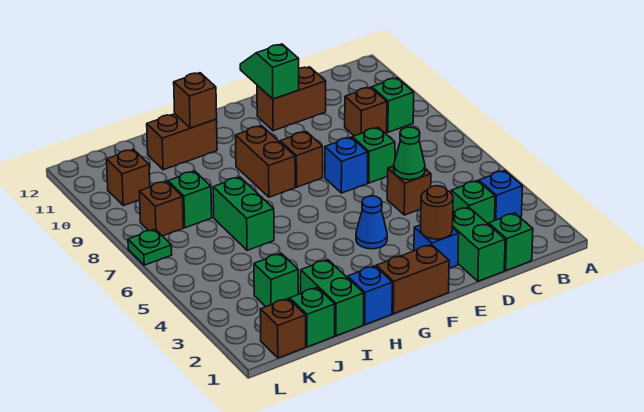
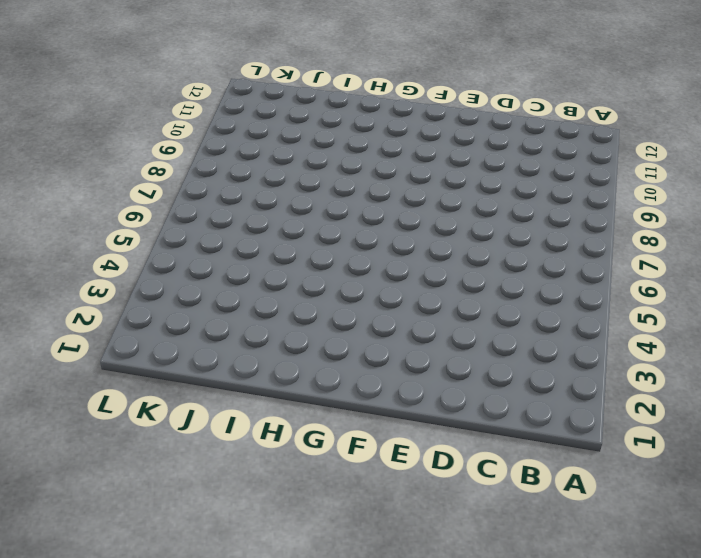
none -> blue brick B3 level 1
none -> green brick B9 level 1
none -> green brick C1 level 1
none -> green brick C3 level 1

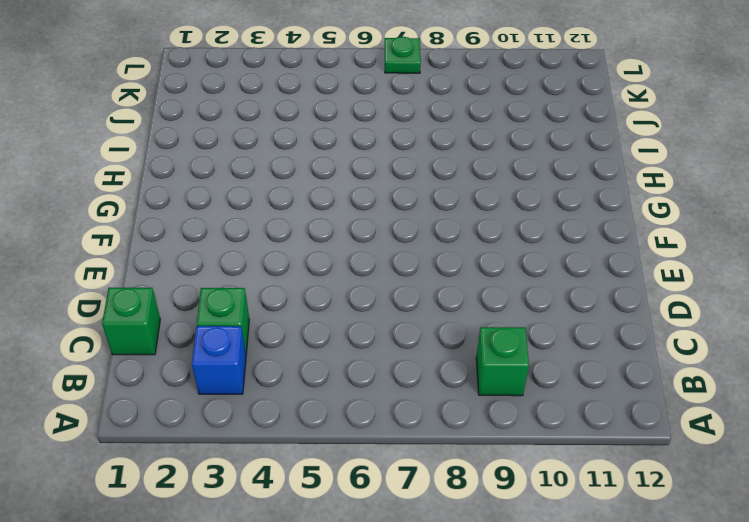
none -> brown brick C9 level 1
none -> green brick D1:D2 level 1
none -> brown brick D5 level 1
none -> green brick D7 level 1

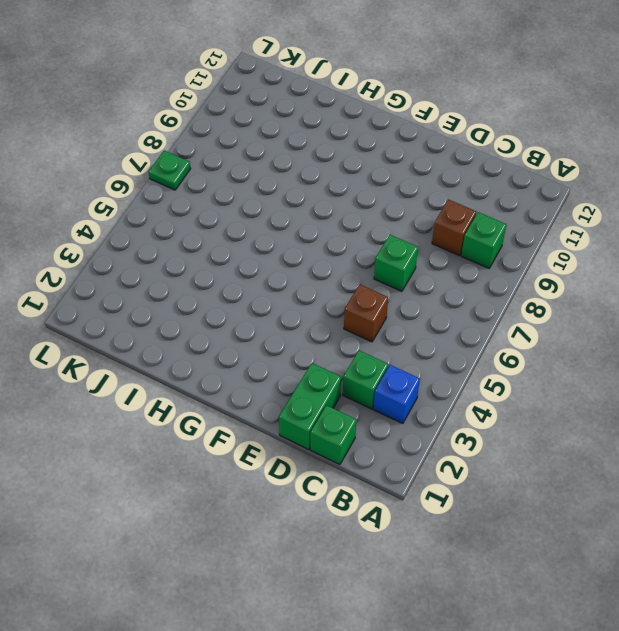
none -> brown brick D11:E11 level 1
none -> blue brick E2 level 1
none -> blue brick E7 level 1
none -> brown brick F1:G1 level 1

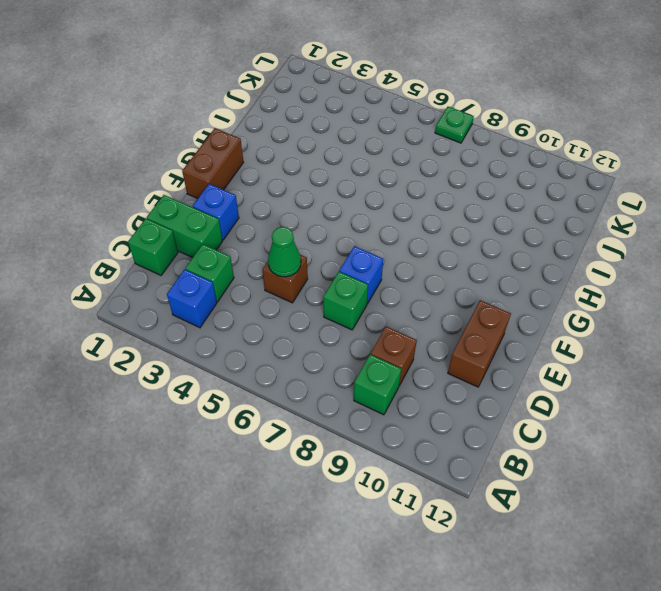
none -> blue cone F4 level 1
none -> brown brick F8 level 1
none -> brown brick G8:G9 level 1
none -> blue brick H1 level 1

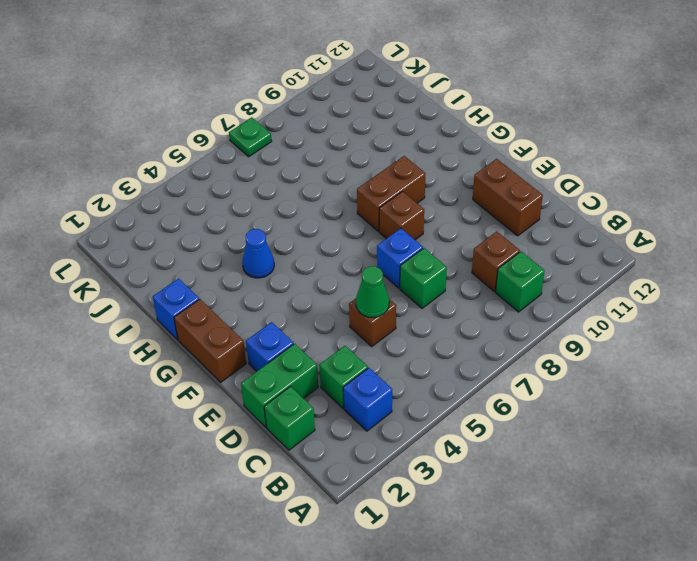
blue cone H4 level 1 -> blue cone F4 level 1
none -> brown brick H11:I11 level 1
none -> green brick I1:I2 level 1
none -> green brick I6:I7 level 1
none -> green brick J1 level 1

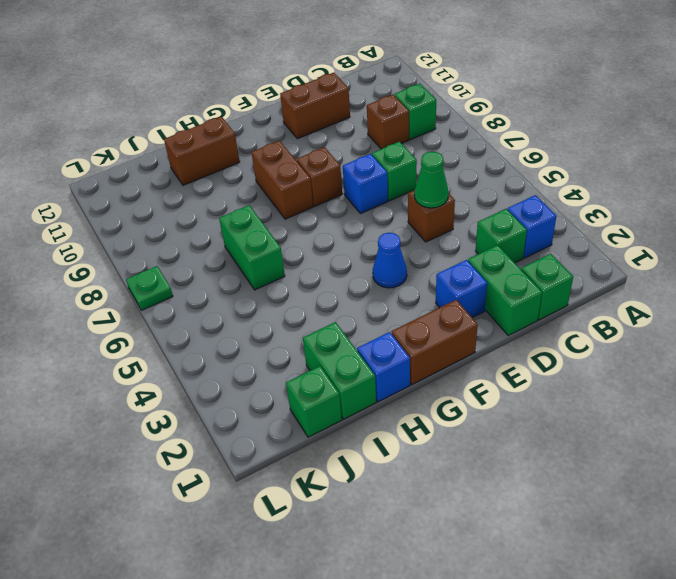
none -> green brick J3 level 1
none -> green brick J8 level 1
none -> brown brick K1 level 1
none -> brown brick K8 level 1

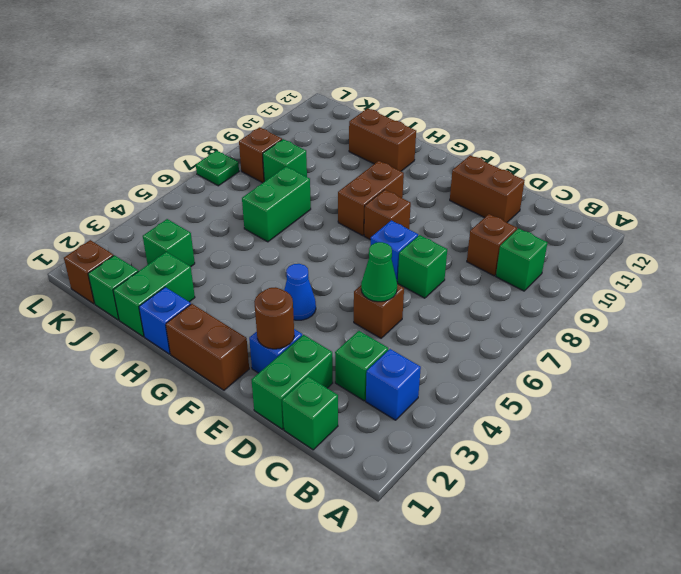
none -> brown brick K10 level 1
none -> green slope E11:E12 level 2 top 11
none -> brown brick H11 level 2

